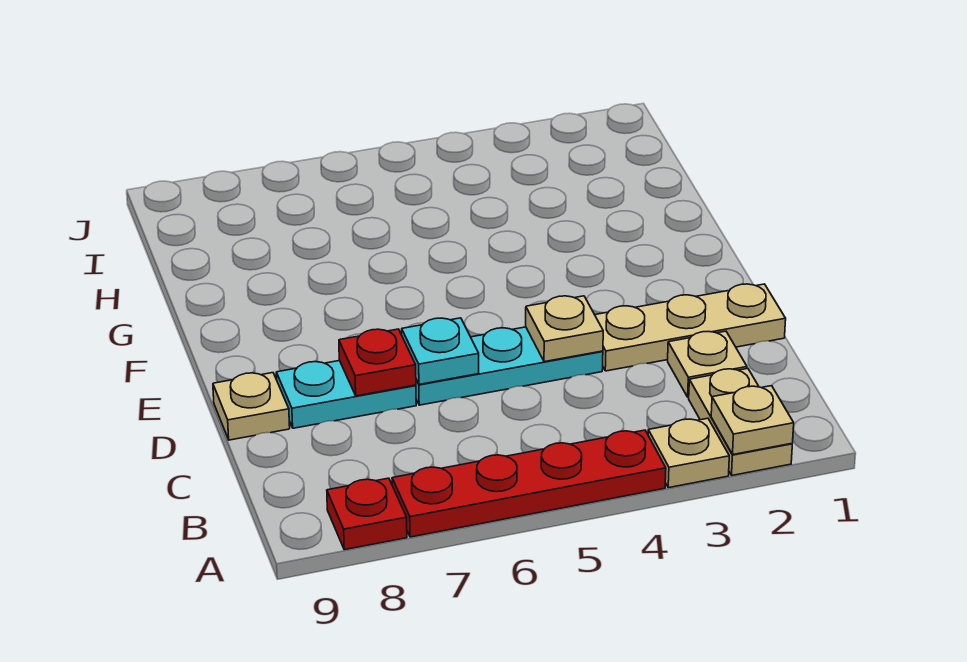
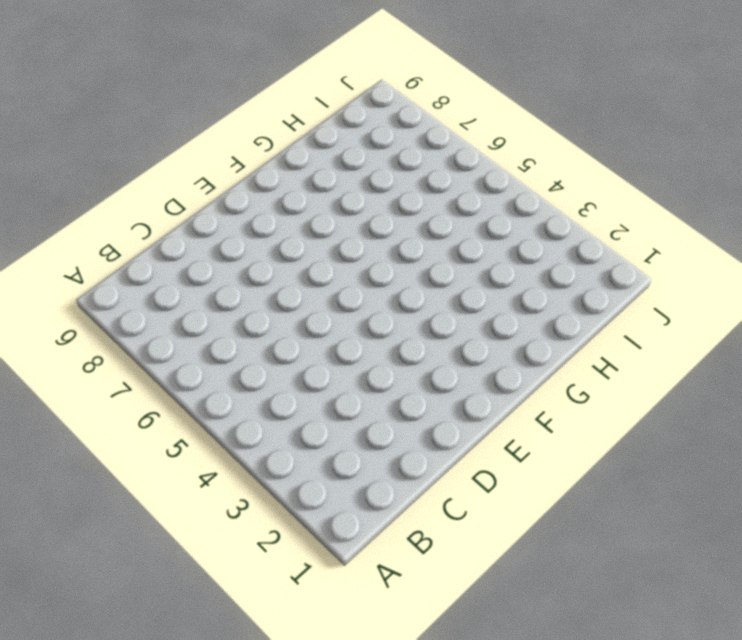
none -> tan plate A2:B2 level 1
none -> tan plate A3 level 1
none -> red plate A4:A7 level 1

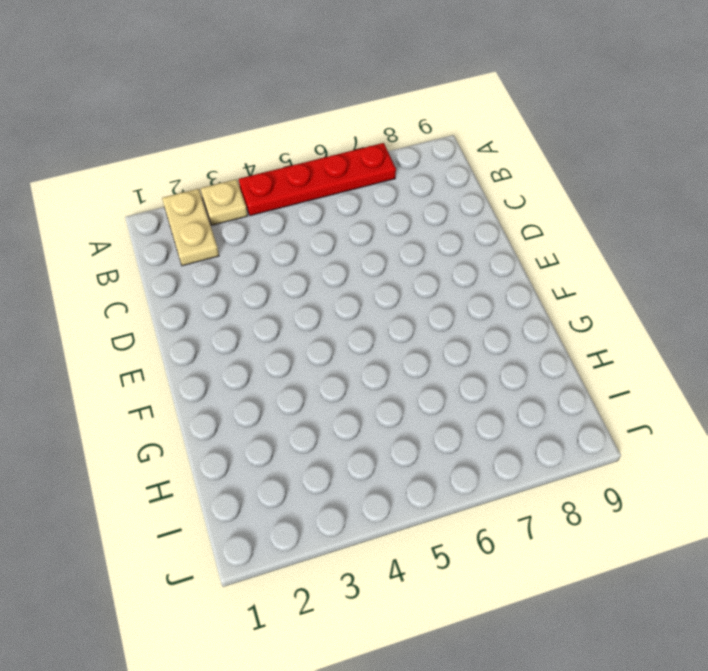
none -> red plate A8 level 1
none -> tan plate C2 level 1
none -> tan plate D1:D3 level 1

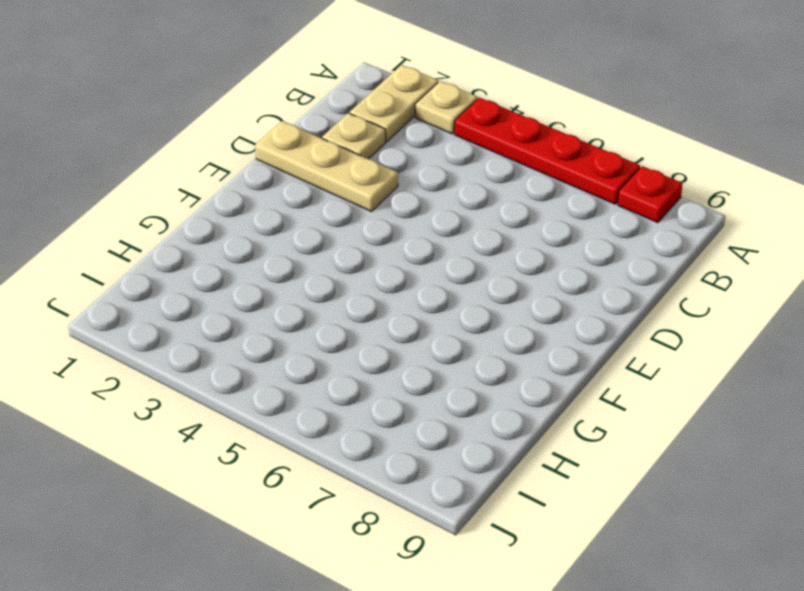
none -> cyan plate D4:D6 level 1
none -> cyan plate D7:D8 level 1
none -> tan plate D9 level 1

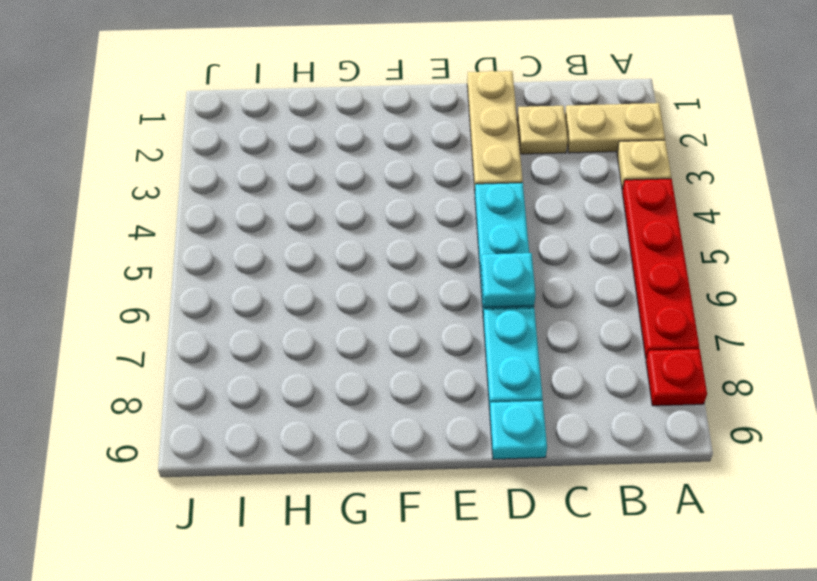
cyan plate D9 level 1 -> tan plate D9 level 1
none -> tan plate A2 level 2
none -> tan plate D4 level 2
none -> red plate D7 level 2

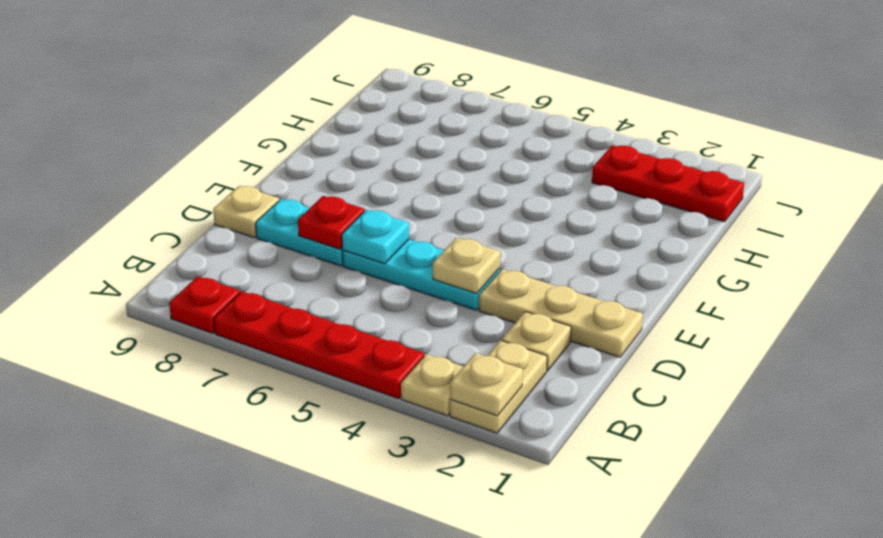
red plate I1:I3 level 1 -> none

